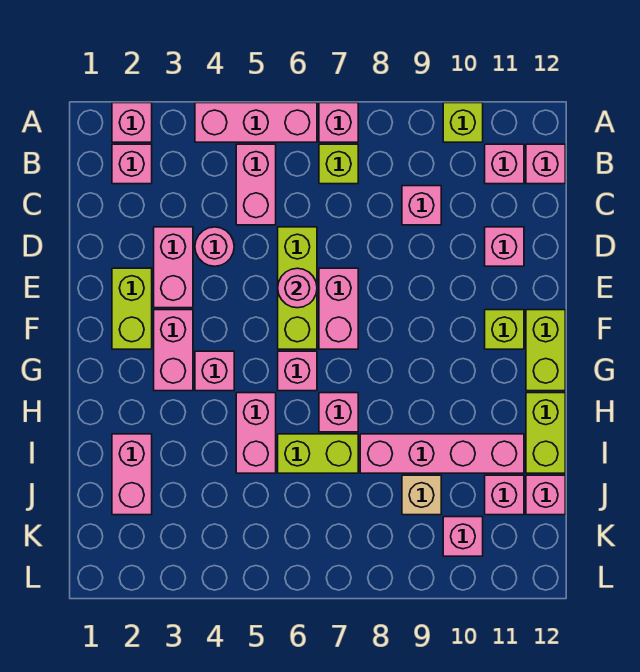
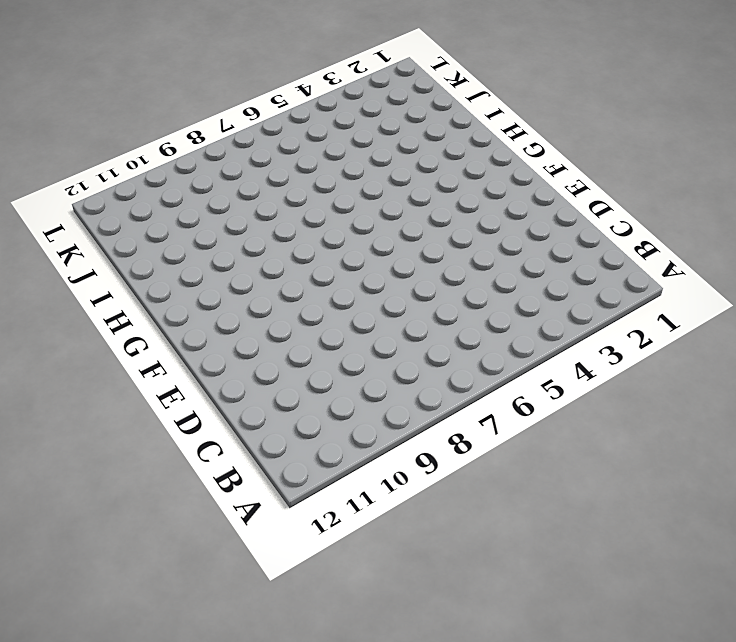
none -> pink brick A2 level 1
none -> pink brick A4:A6 level 1
none -> pink brick A7 level 1
none -> lime brick A10 level 1

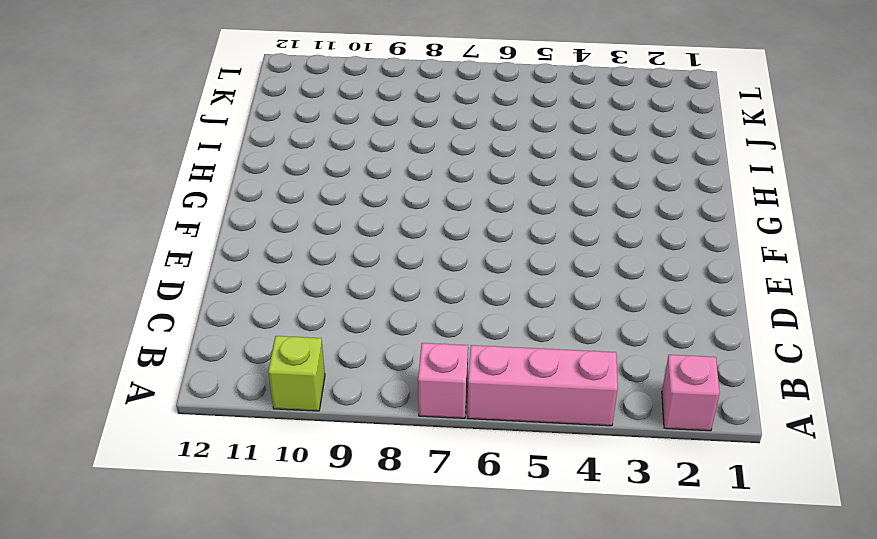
none -> pink brick B2 level 1
none -> pink brick B5:C5 level 1
none -> lime brick B7 level 1
none -> pink brick B11 level 1

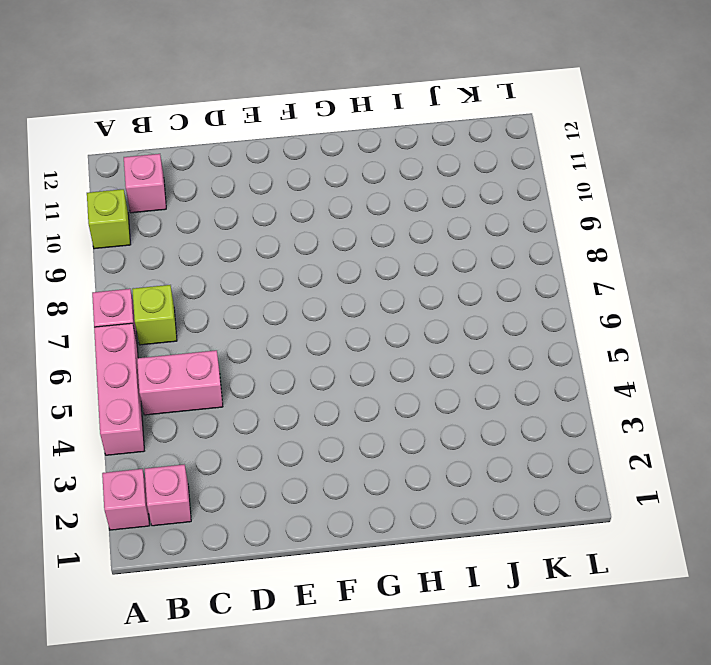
none -> pink brick B12 level 1
none -> pink brick C9 level 1
none -> pink brick D3:E3 level 1
none -> pink round brick D4 level 1

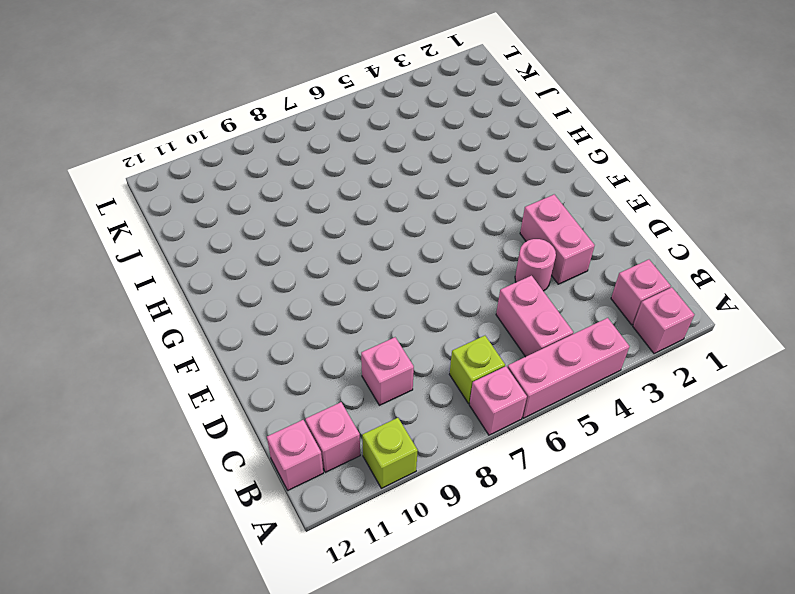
none -> lime brick D6:F6 level 1
none -> pink brick D11 level 1
none -> lime brick E2:F2 level 1
none -> pink brick E7:F7 level 1

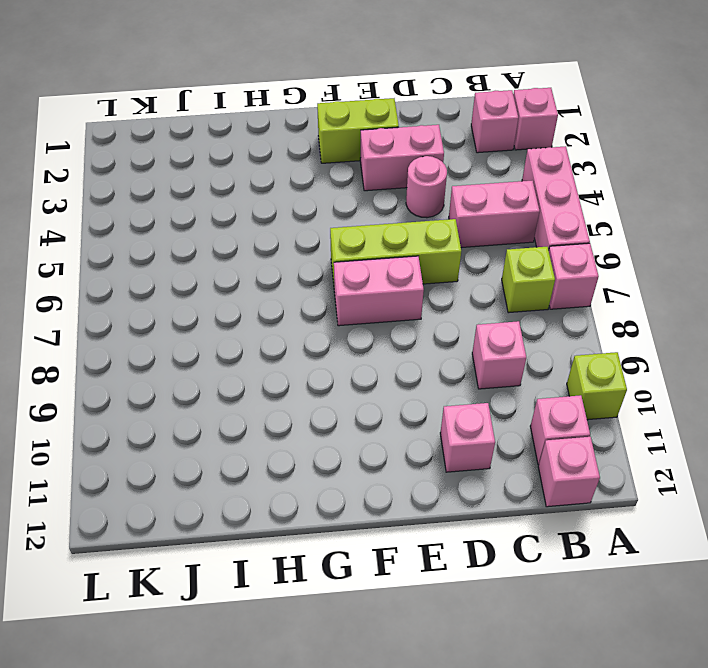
none -> pink brick F3:G3 level 1
none -> lime brick F11 level 1
none -> lime brick F12:G12 level 1
none -> pink brick G4 level 1

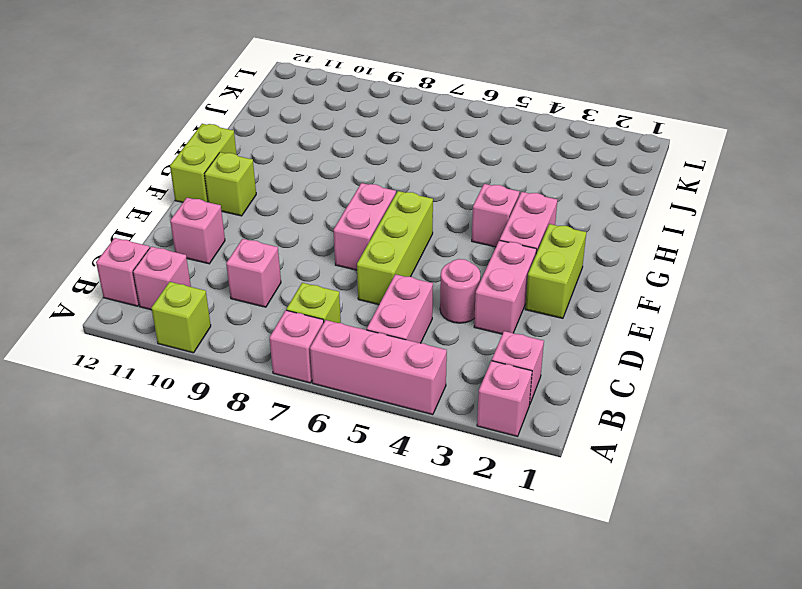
none -> pink brick G6 level 1
none -> pink brick H5:I5 level 1
none -> pink brick H7 level 1
none -> lime brick H12:I12 level 1

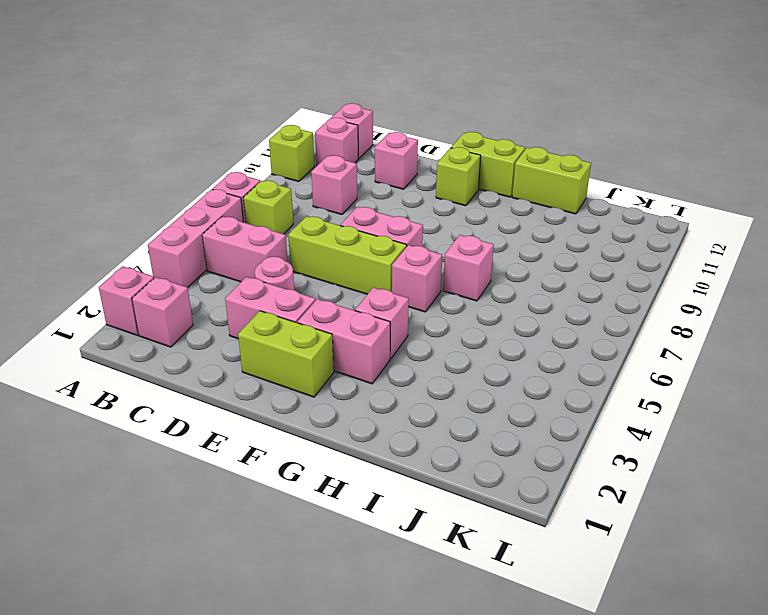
none -> pink brick H5:I5 level 1
none -> pink brick I2:J2 level 1
none -> lime brick I6:I7 level 1
none -> pink brick I8:I11 level 1

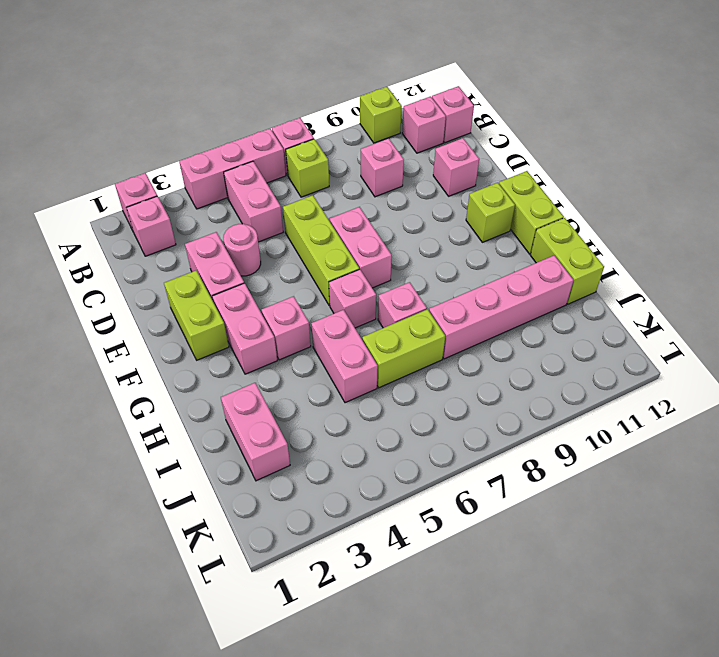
none -> tan brick J9 level 1
none -> pink brick J11 level 1
none -> pink brick J12 level 1
none -> pink brick K10 level 1

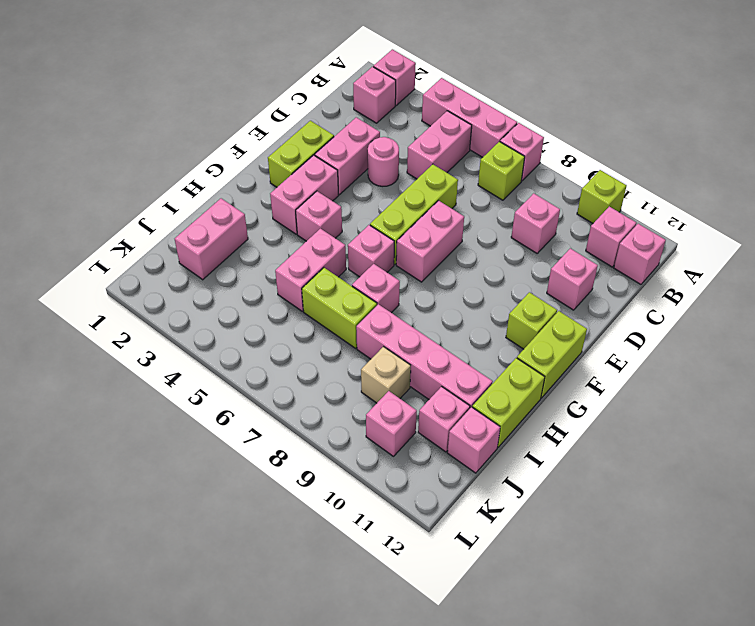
none -> pink round brick E6 level 2

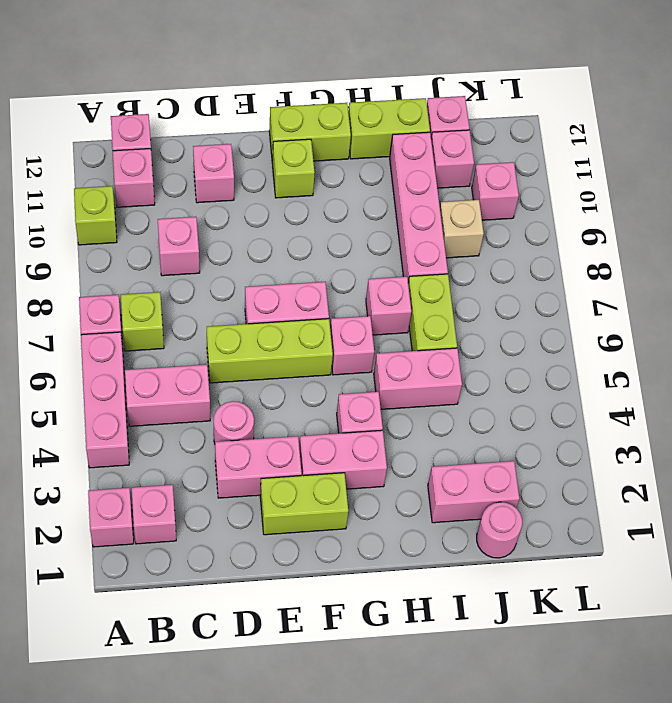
pink round brick J1 level 1 -> pink round brick E6 level 2

